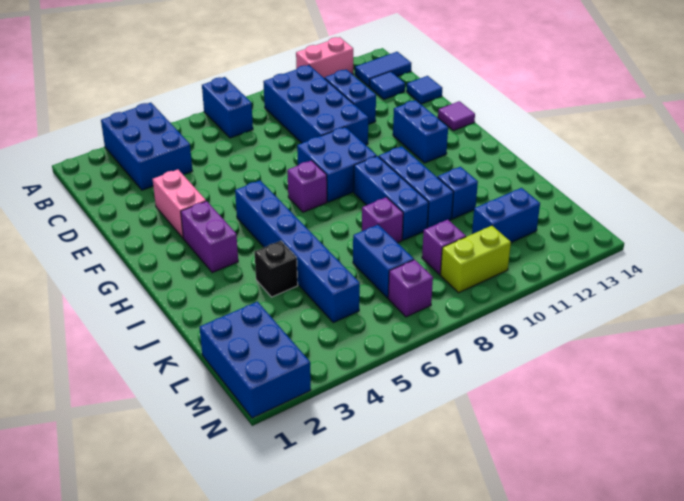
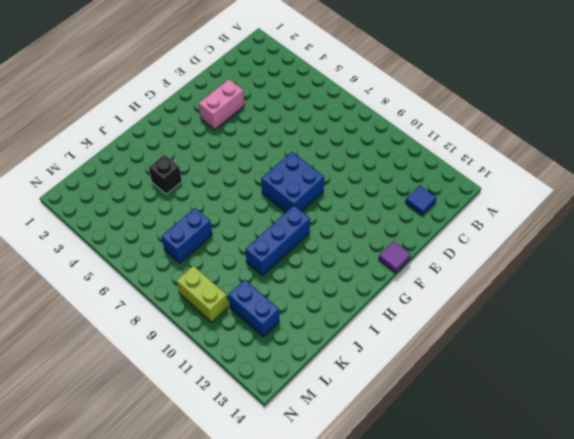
none -> blue brick A3:C4 level 1
none -> blue brick A7:B7 level 1
none -> pink brick A11:A12 level 1

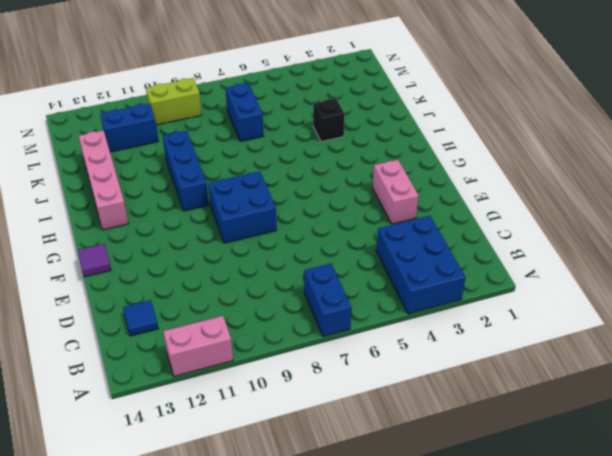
pink brick H13:K13 level 1 -> none
none -> blue brick B9:E10 level 1
none -> blue tile B13:B14 level 1
none -> blue brick C11:D11 level 1

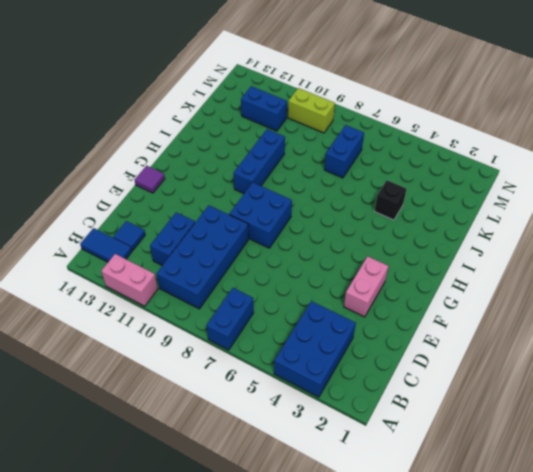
none -> blue tile D14 level 1
none -> blue brick F12:G12 level 1
none -> purple brick G3:H3 level 1

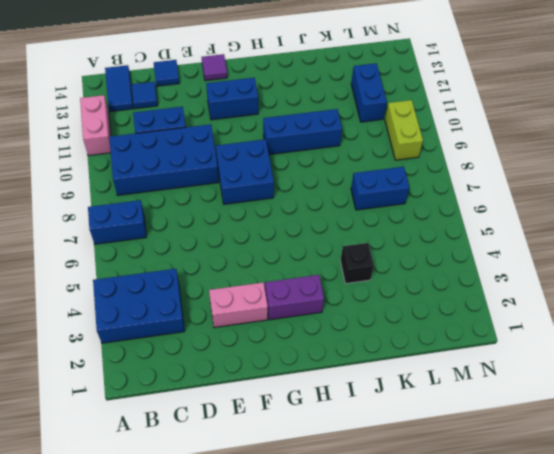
none -> blue brick G5:L5 level 1
none -> purple brick G7 level 1
none -> blue brick H9:J9 level 1

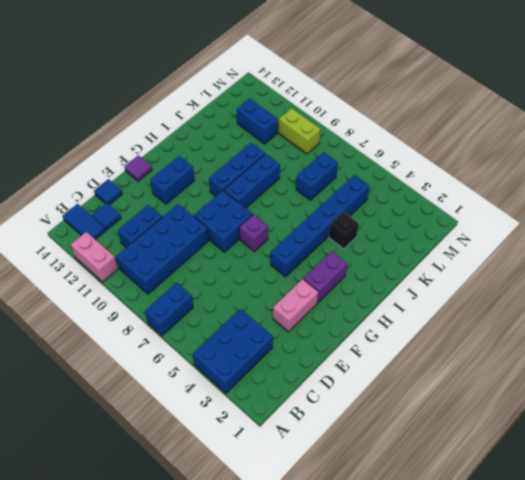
none -> purple brick J8 level 1
none -> blue brick J11 level 1
none -> blue brick L1:N2 level 1

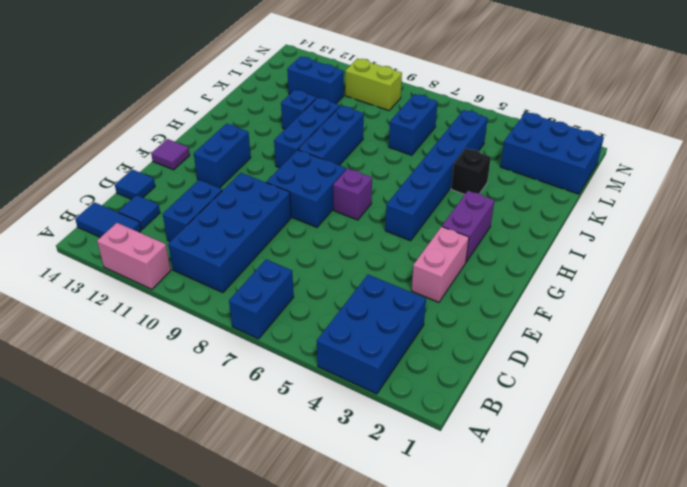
blue brick L1:M3 level 1 -> blue brick L1:N2 level 1
none -> purple brick J8 level 1
none -> purple brick L9 level 1
none -> purple brick M7 level 1

